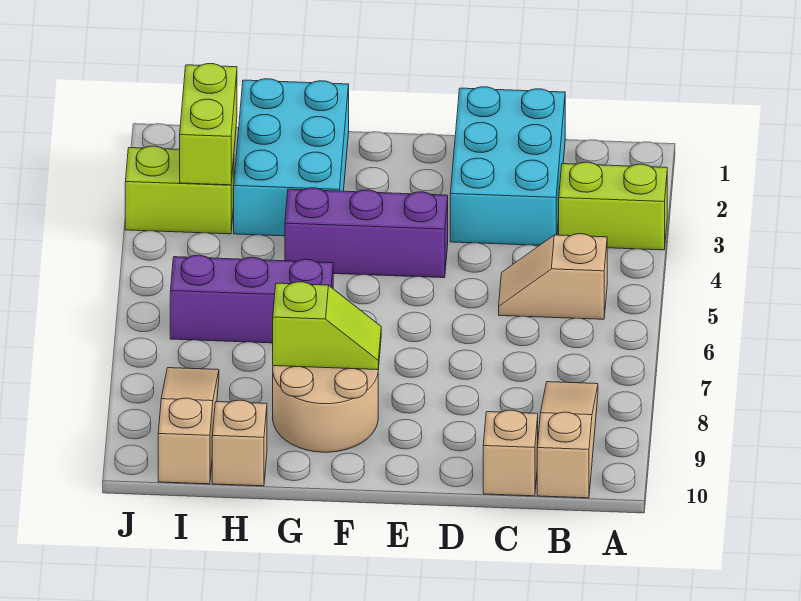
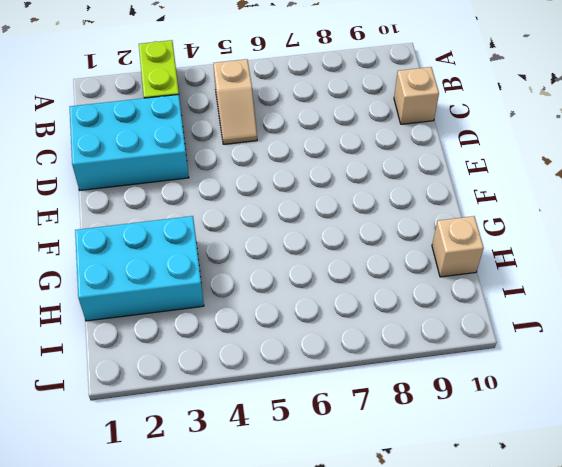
none -> tan slope B8:B10 level 1 top 10
none -> purple brick E4:G4 level 1
none -> tan round brick F8:G9 level 1

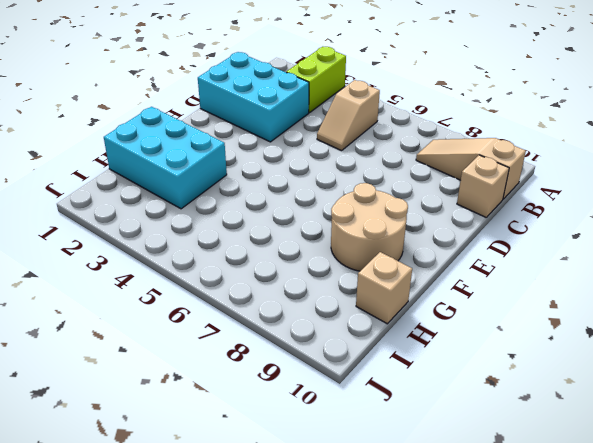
none -> purple brick E4:G4 level 1
none -> purple brick G6:I6 level 1
none -> lime brick I3:J3 level 1

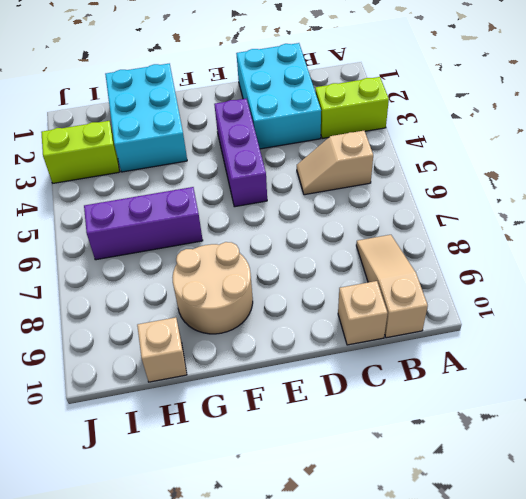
purple brick E3:E5 level 1 -> purple brick E4:G4 level 1
none -> tan slope I8:I10 level 1 top 10
none -> lime slope F8:G8 level 2 top G
none -> lime brick I2:I3 level 2

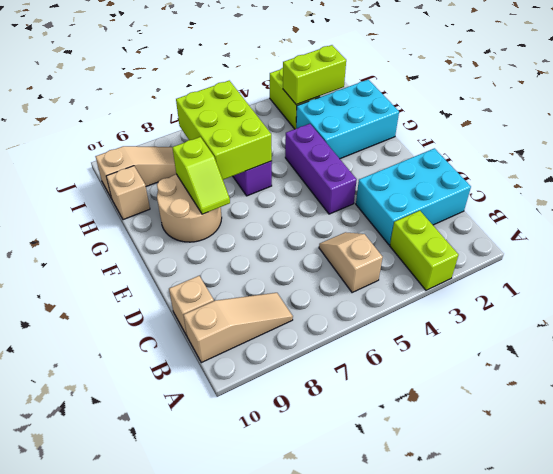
lime brick G6:I7 level 2 -> none

